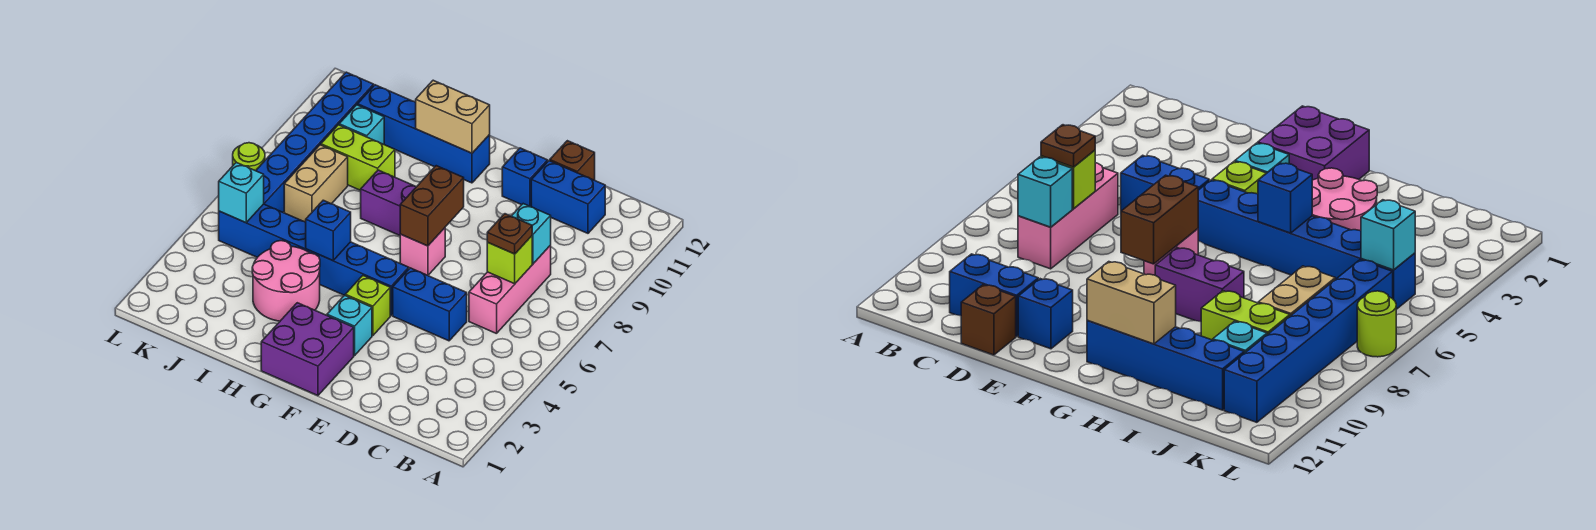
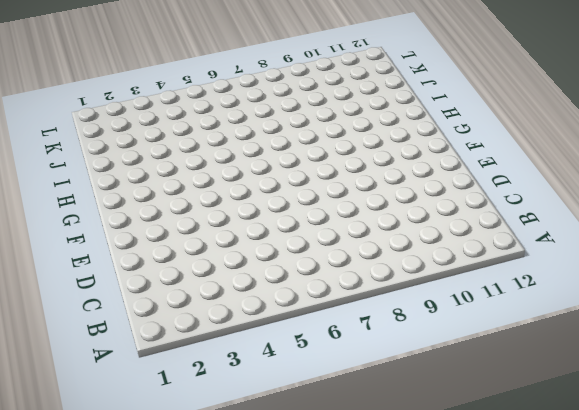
none -> pink brick C6:C8 level 1
none -> blue brick C11:D11 level 1
none -> blue brick D5:E5 level 1

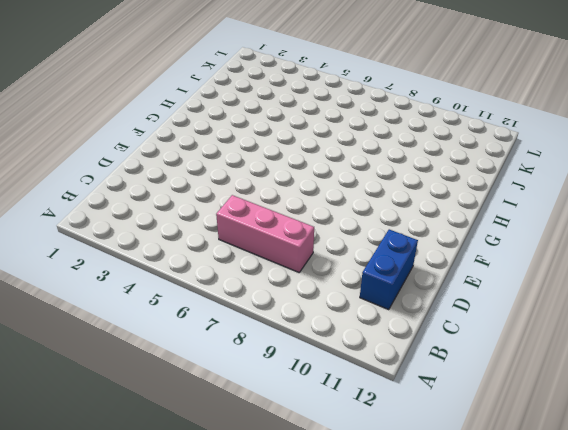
none -> blue brick D5:E5 level 1
none -> brown brick D12 level 1
none -> blue brick E11 level 1

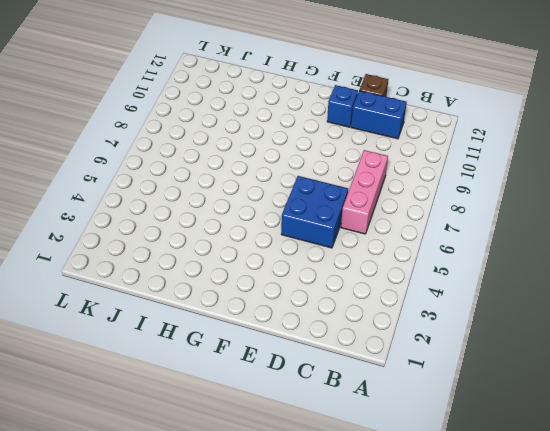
blue brick D5:E6 level 1 -> blue brick D5:E5 level 1
none -> purple brick F1:G2 level 1
none -> cyan brick F3 level 1
none -> lime brick F4 level 1

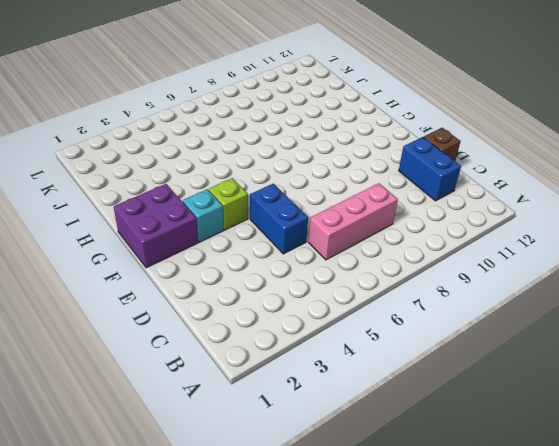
none -> blue brick E11 level 1
none -> blue brick F5:K5 level 1
none -> pink brick F7 level 1

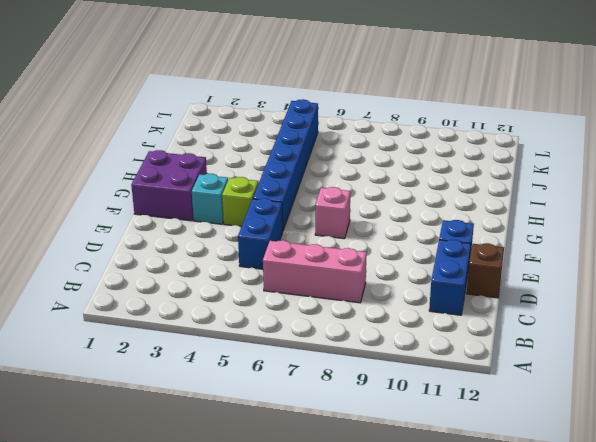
none -> purple brick G8:H8 level 1
none -> blue brick G11:J11 level 1
none -> pink round brick H3:I4 level 1

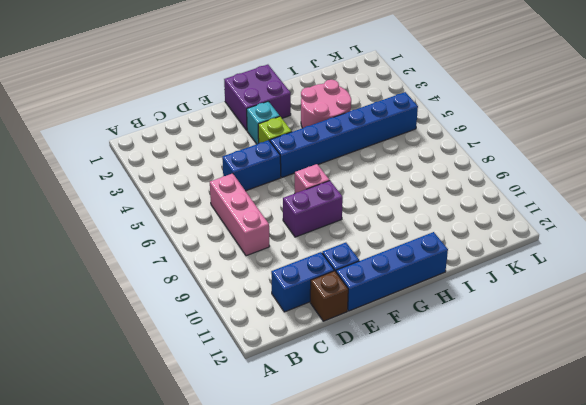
purple brick E8:F8 level 1 -> purple brick G8:H8 level 1
blue brick E12:H12 level 1 -> blue brick G11:J11 level 1
none -> lime brick I9:J9 level 1
none -> tan brick J7:J8 level 1
none -> cyan brick J10 level 1

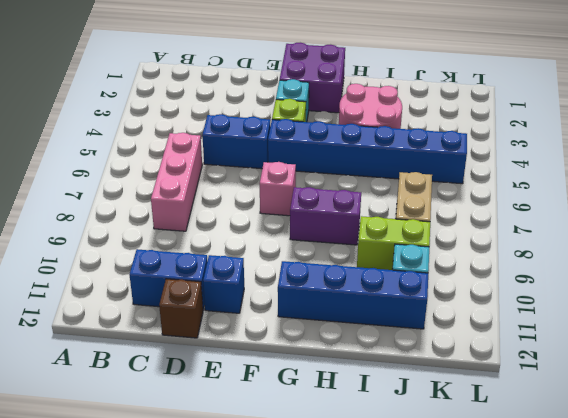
none -> blue brick K6:K11 level 1
none -> lime round brick L7 level 1
none -> lime brick C7 level 2

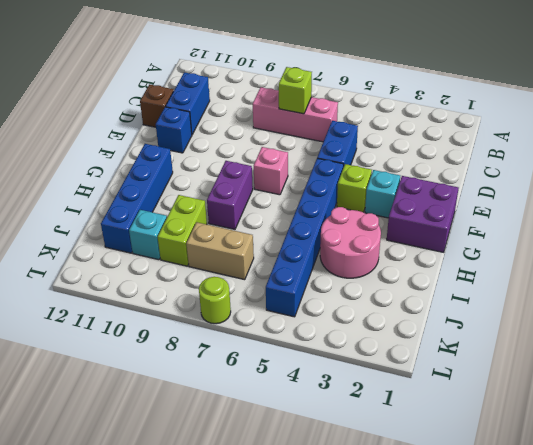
none -> blue brick K6:K11 level 1
none -> cyan brick C8 level 2
none -> brown brick F7:F8 level 2

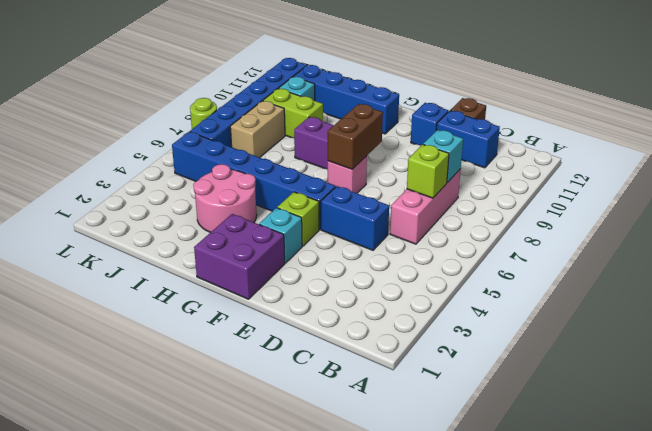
none -> tan brick G11:H11 level 2
none -> blue brick H5 level 2
none -> cyan brick K5 level 2

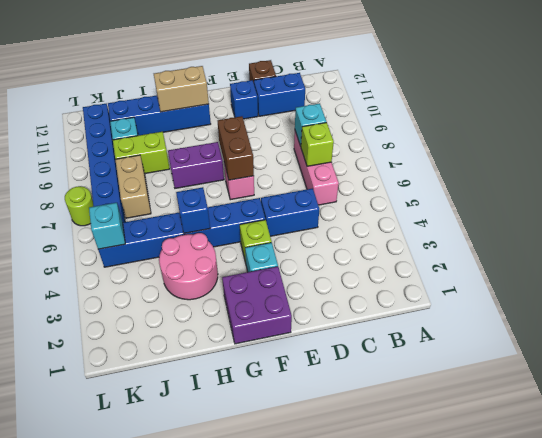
none -> brown plate C7 level 3

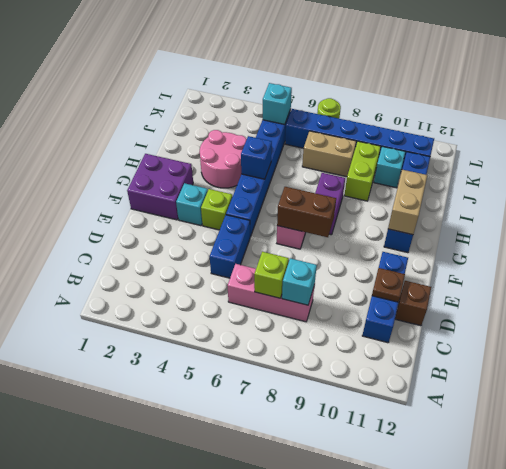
brown plate D11 level 2 -> brown plate C7 level 3

